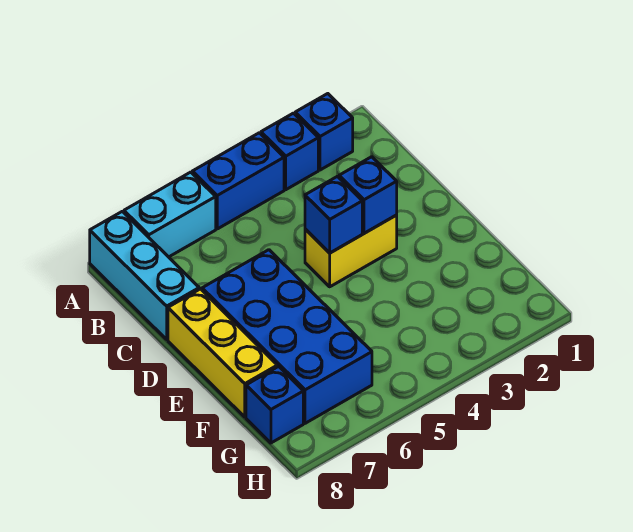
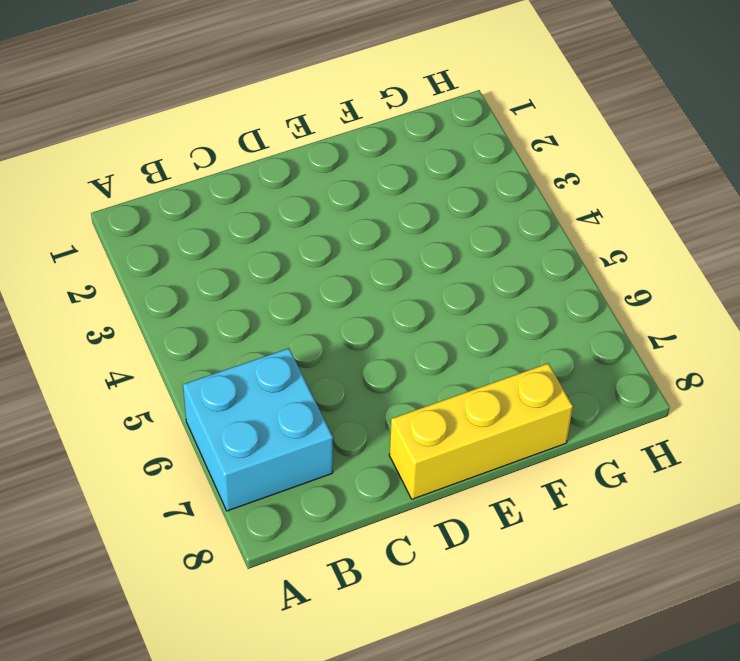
cyan brick A6:B7 level 1 -> cyan brick A6:A7 level 1
none -> blue brick A2 level 1
none -> blue brick A3 level 1

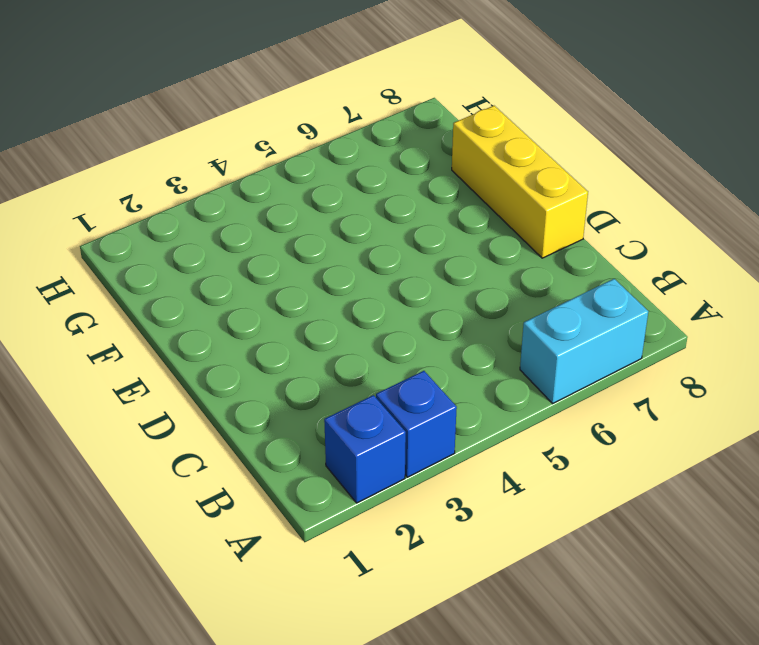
none -> blue brick A4:A5 level 1
none -> cyan brick A8:C8 level 1

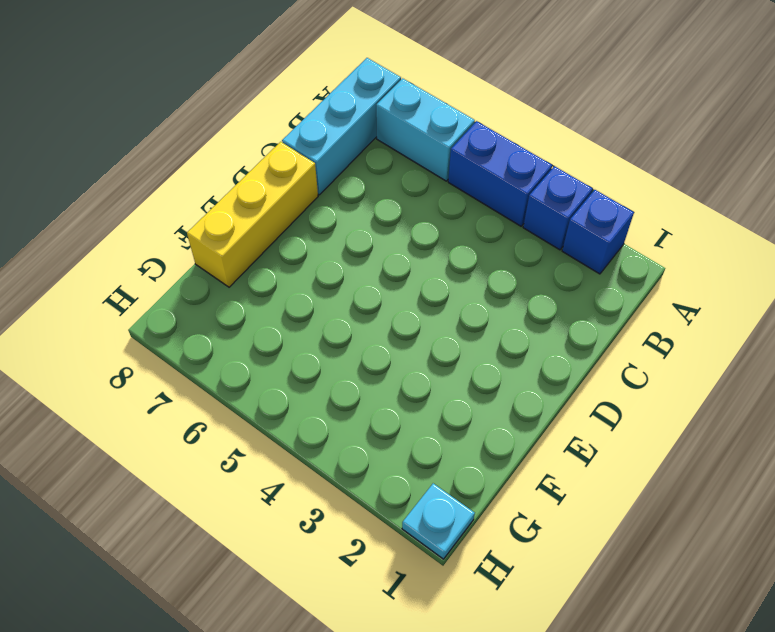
cyan plate H1 level 1 -> none
none -> yellow brick D3:D4 level 1
none -> blue brick D6:G7 level 1

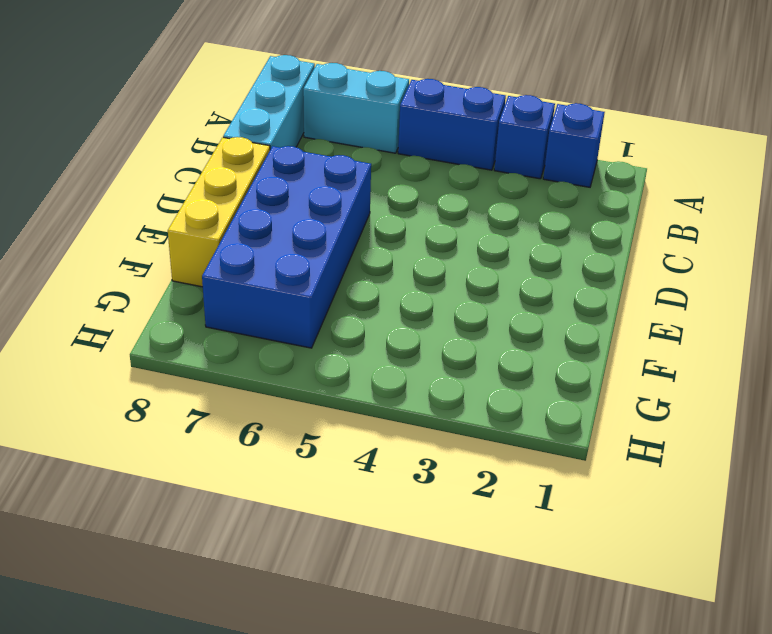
none -> yellow brick D3:D4 level 1
none -> blue brick G8 level 1

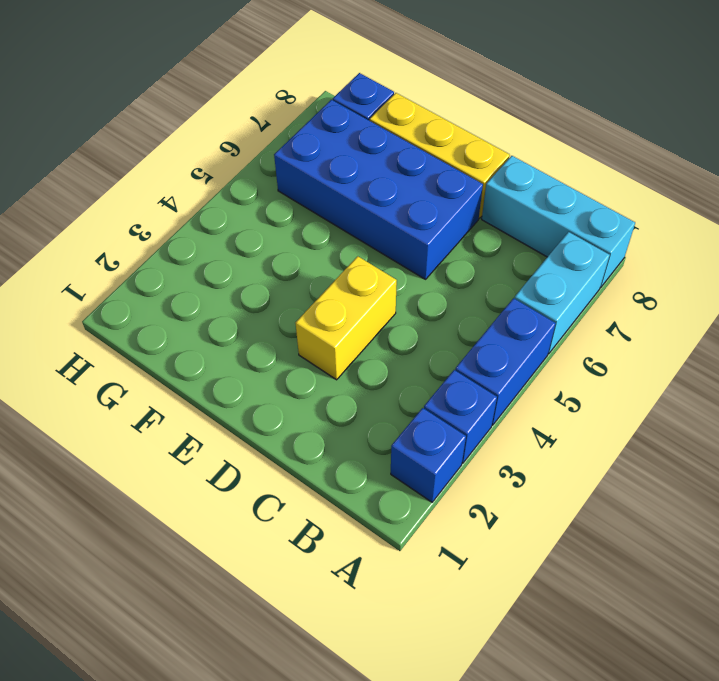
none -> blue brick D3 level 2
none -> blue brick D4 level 2

